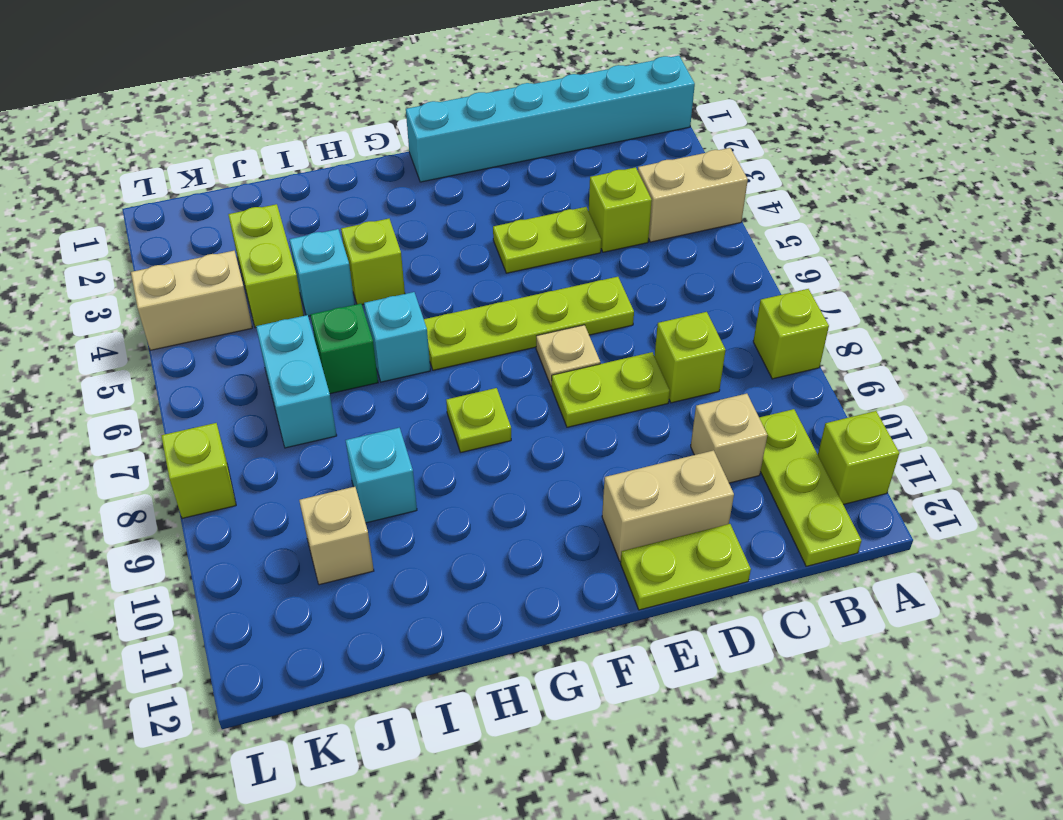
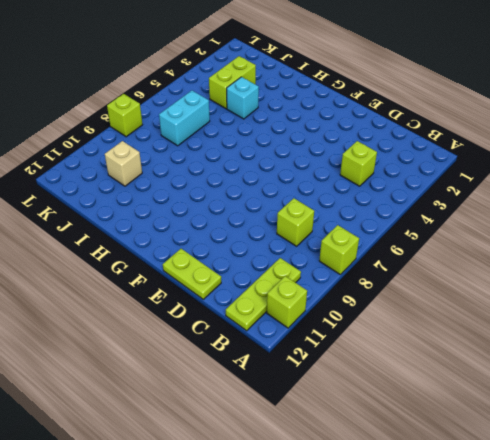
none -> cyan brick A1:F1 level 1
none -> tan brick A4:B4 level 1
none -> tan brick C10 level 1

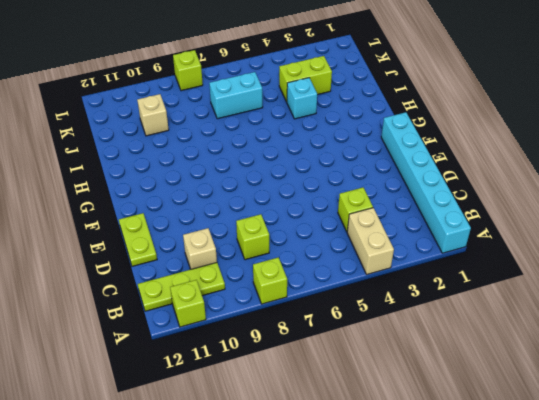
none -> lime plate D4:E4 level 1
none -> lime plate D6:G6 level 1
none -> lime plate D8:E8 level 1

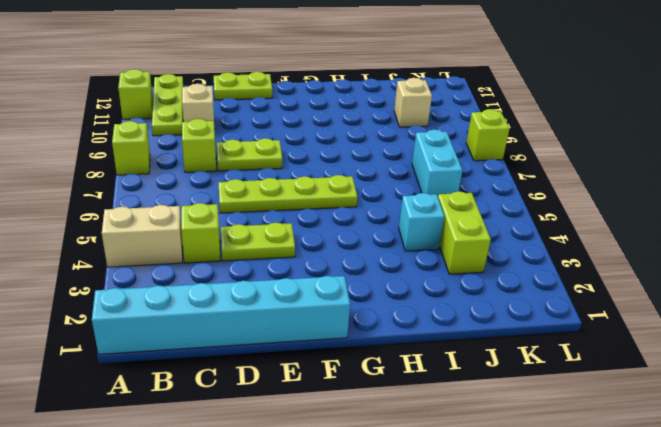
none -> tan brick D11:E11 level 1
none -> tan plate E7 level 1
none -> lime plate G8 level 1

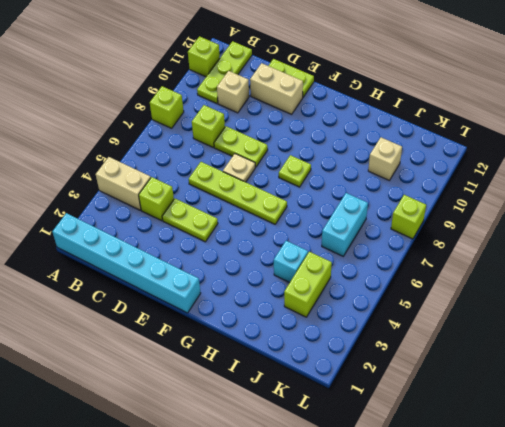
none -> lime brick H4 level 1
none -> cyan brick H6 level 1
none -> green brick I6 level 1

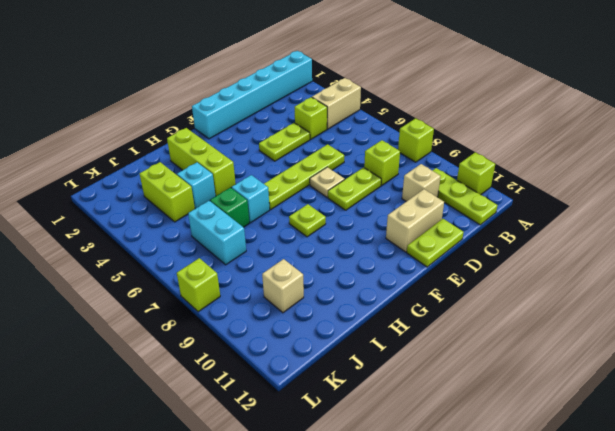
lime brick H2:H4 level 1 -> lime brick H4 level 1
none -> cyan brick I9 level 1
none -> tan brick K4:L4 level 1

